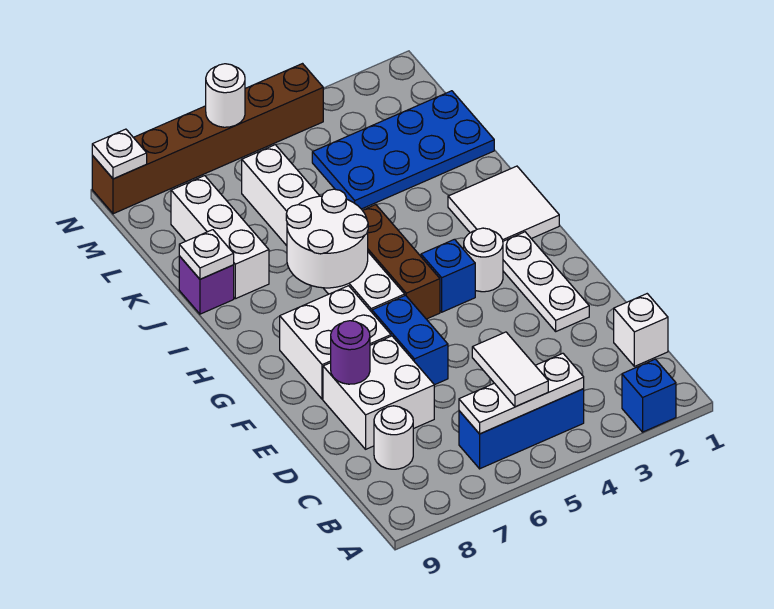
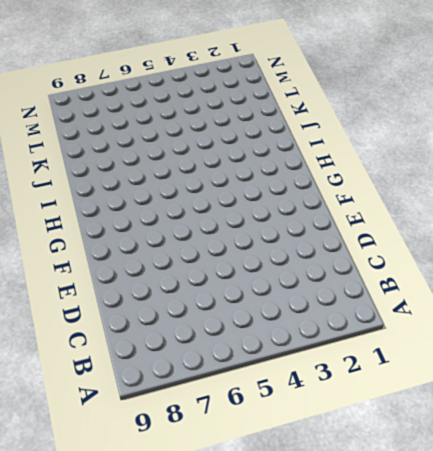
none -> blue brick A2 level 1
none -> blue brick B4:B6 level 1
none -> white brick C1 level 1

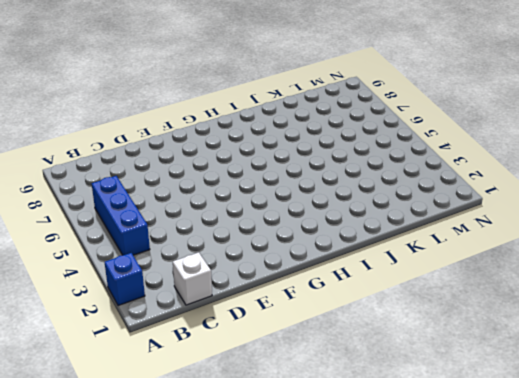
none -> white round brick C8 level 1
none -> white brick D7:E8 level 1
none -> white plate E2:G2 level 1

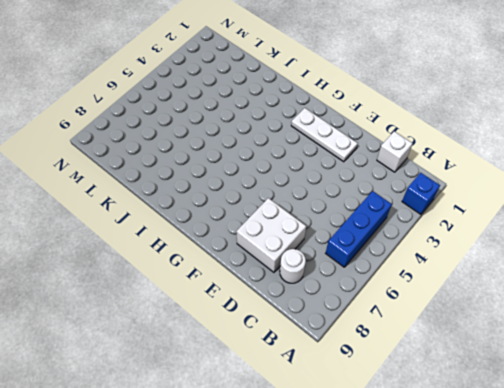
none -> blue brick E6:F6 level 1
none -> white brick F7:G8 level 1
none -> white round brick G3 level 1

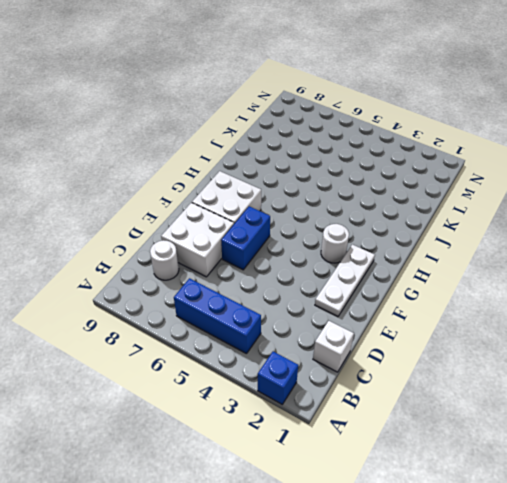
none -> blue brick G4 level 1
none -> brown brick G5:I5 level 1
none -> white brick G6:L6 level 1

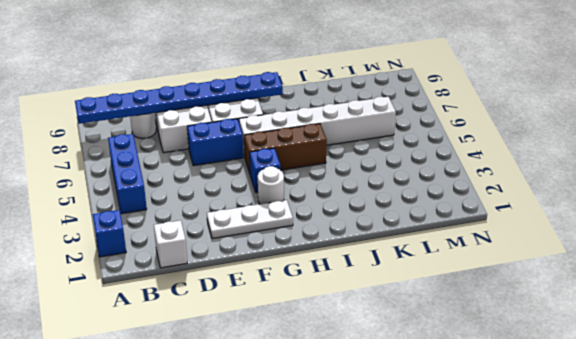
blue plate A8:H8 level 2 -> purple round brick E8 level 2
none -> white tile H1:I2 level 1
none -> white brick J8:L8 level 1
none -> purple brick J9 level 1

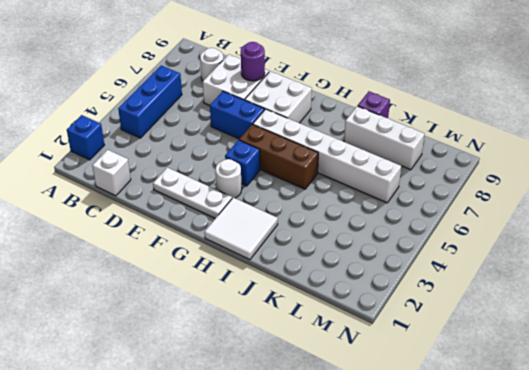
none -> blue plate K1:L4 level 1
none -> brown brick N4:N9 level 1
none -> white plate B4:B6 level 2

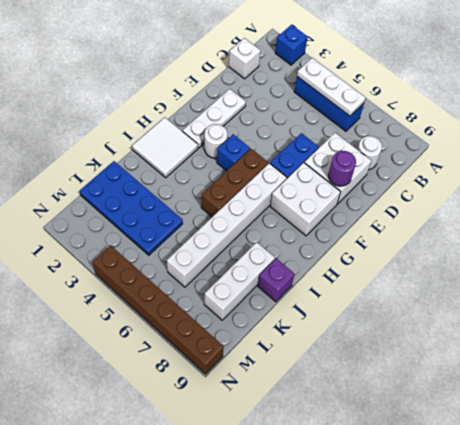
none -> white round brick H6:I7 level 2
none -> white plate J9 level 2
none -> white round brick N6 level 2

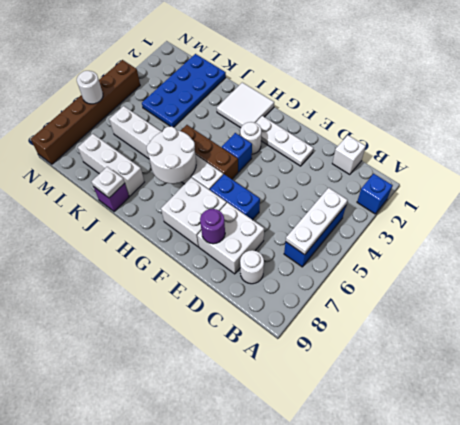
none -> white plate N9 level 2
none -> white tile B5:C5 level 3

